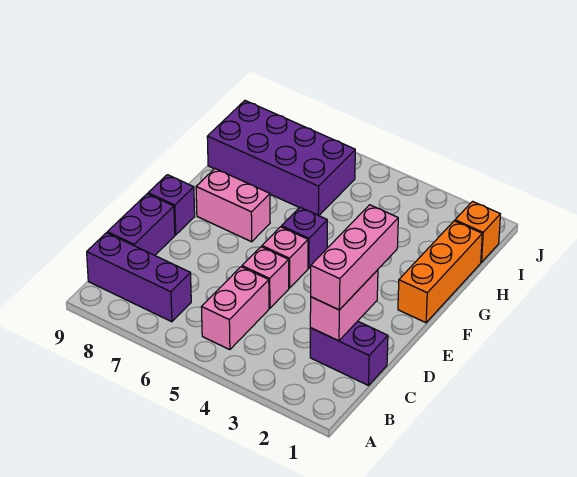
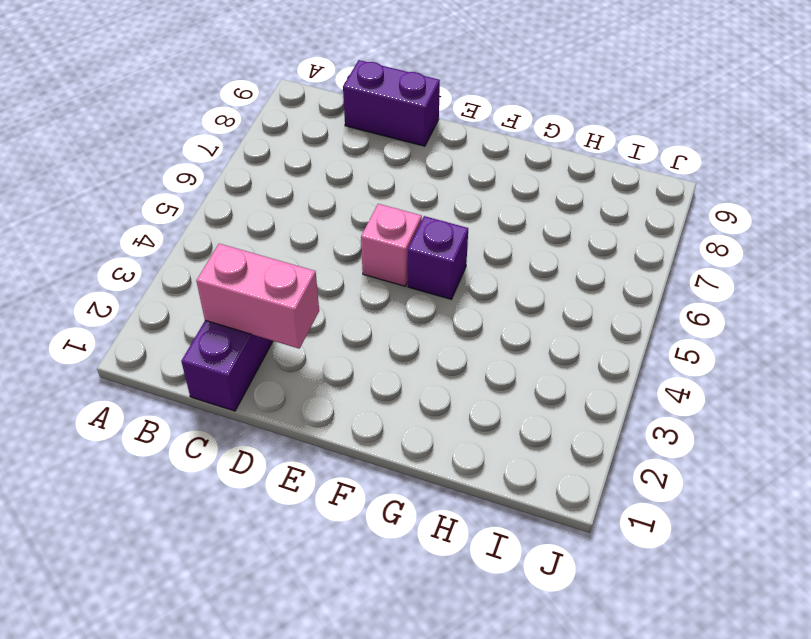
none -> pink brick B5:C5 level 1
none -> purple brick B7:B9 level 1
none -> pink brick D5 level 1

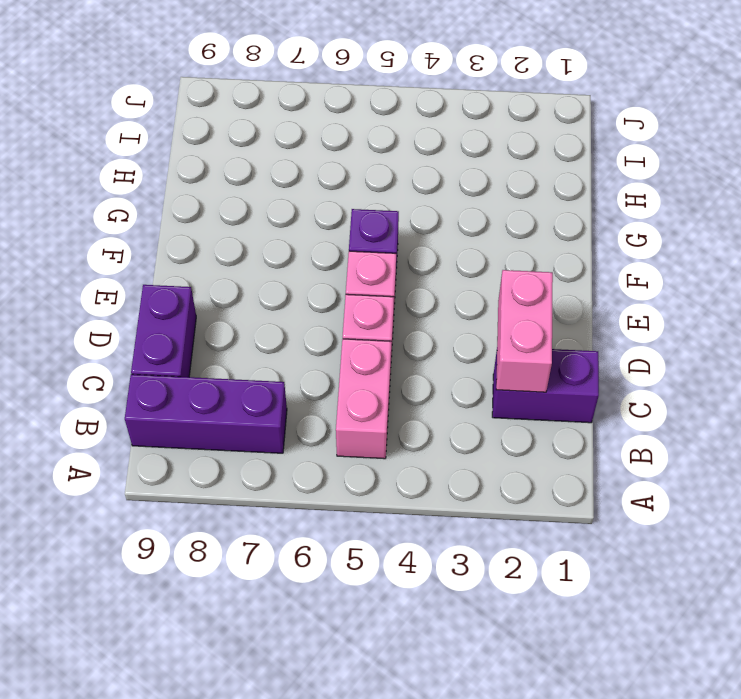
none -> purple brick E9 level 1
none -> orange brick F1:H1 level 1
none -> pink brick F7:F8 level 1

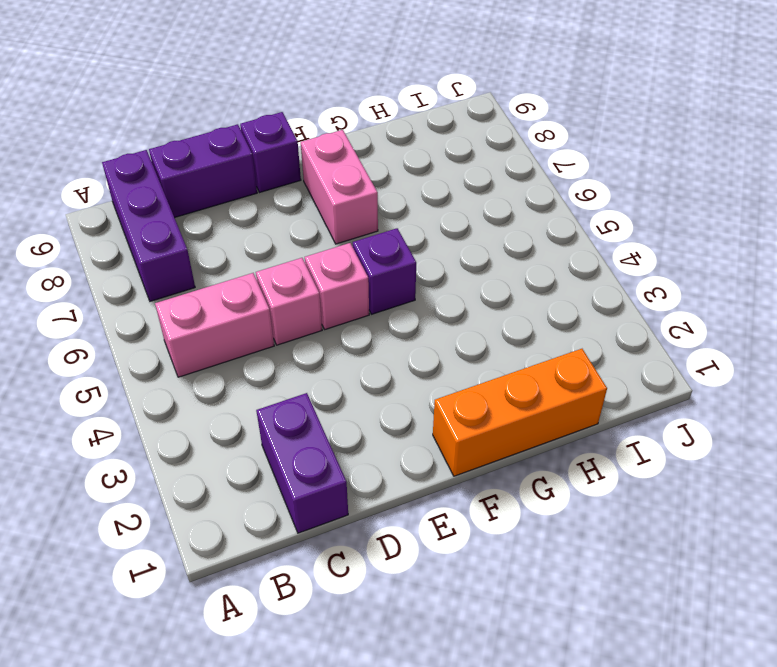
none -> purple brick H6:I9 level 1
none -> orange brick I1 level 1
none -> pink brick C2:D2 level 2

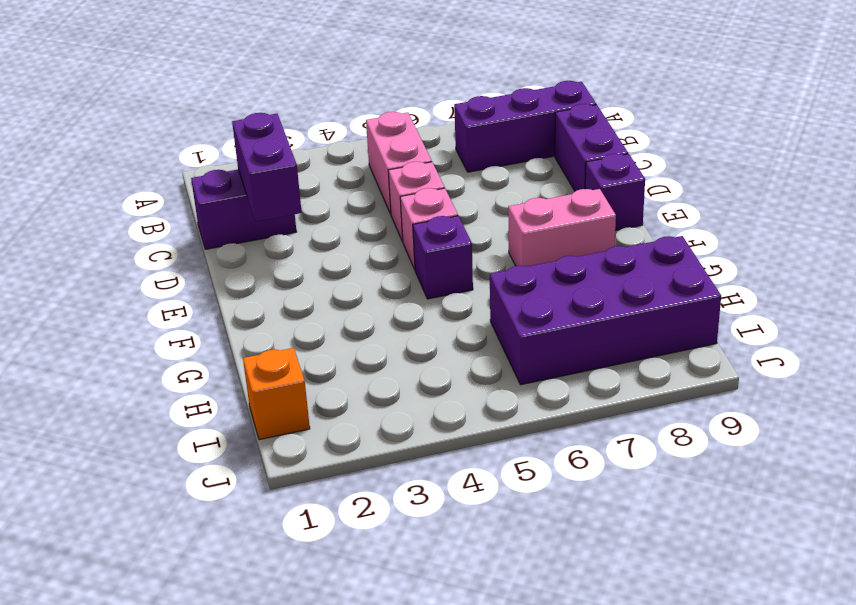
purple brick C2:D2 level 2 -> pink brick C2:D2 level 2
none -> orange brick F1:H1 level 1
none -> pink brick C2:E2 level 3

